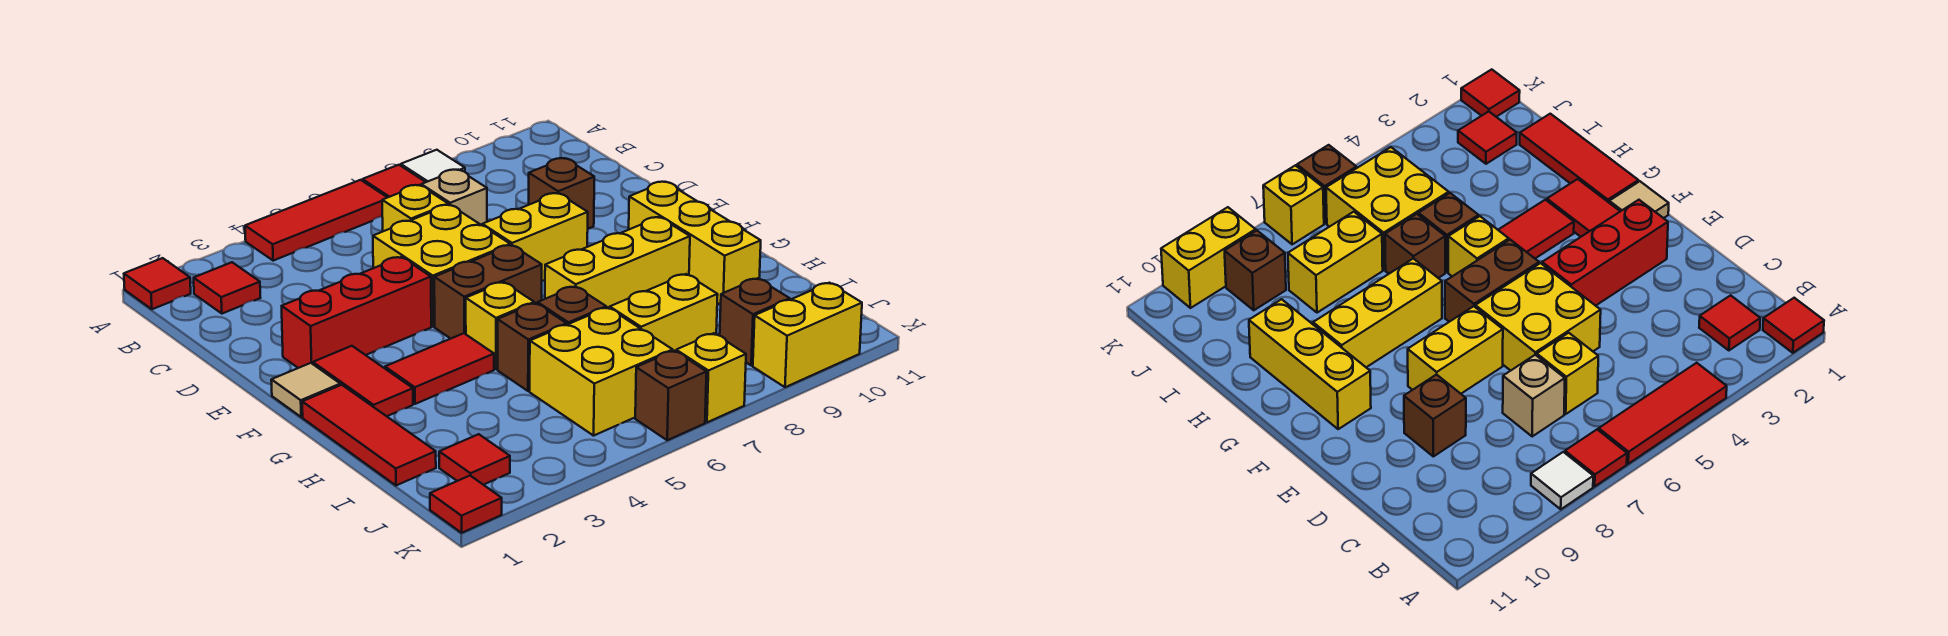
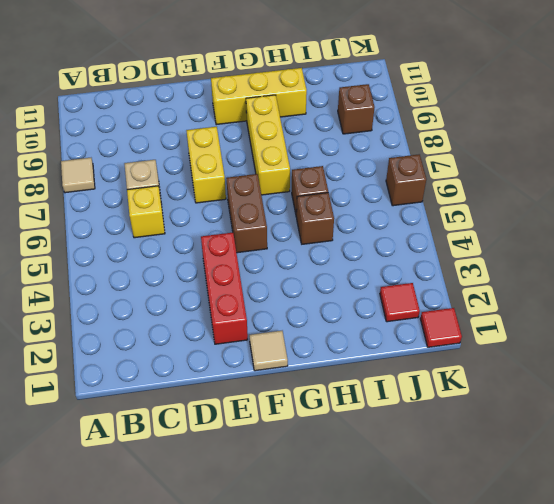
tan tile A8 level 1 -> white tile A8 level 1
none -> red tile A1 level 1
none -> red tile A4:A6 level 1
none -> red tile A7 level 1

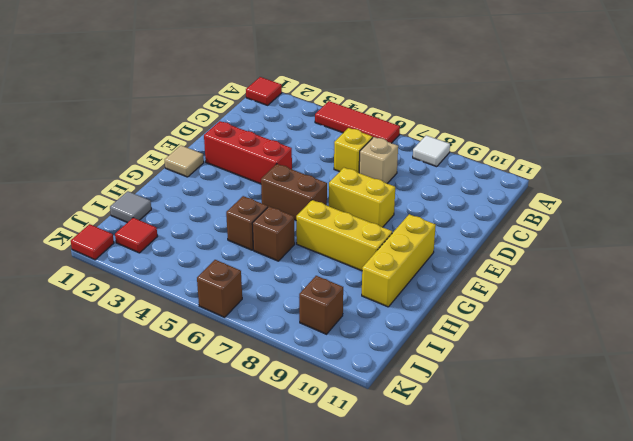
grey tile I1 level 1 -> red tile G1:I1 level 1
none -> red tile A7 level 1
none -> red tile B2 level 1
none -> yellow brick D5:E6 level 1

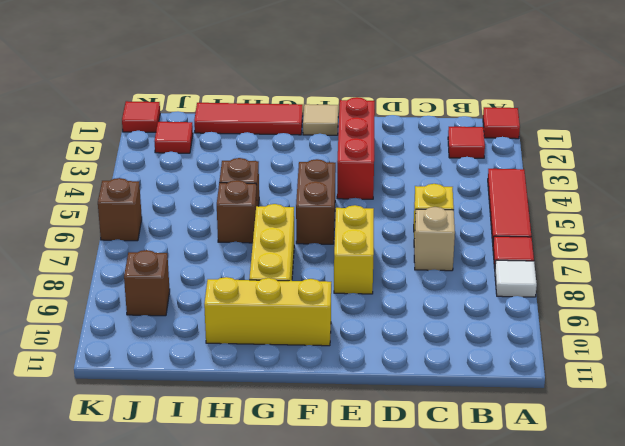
none -> yellow brick D5:E6 level 1
none -> brown brick D9 level 1
none -> red tile F2:G2 level 1

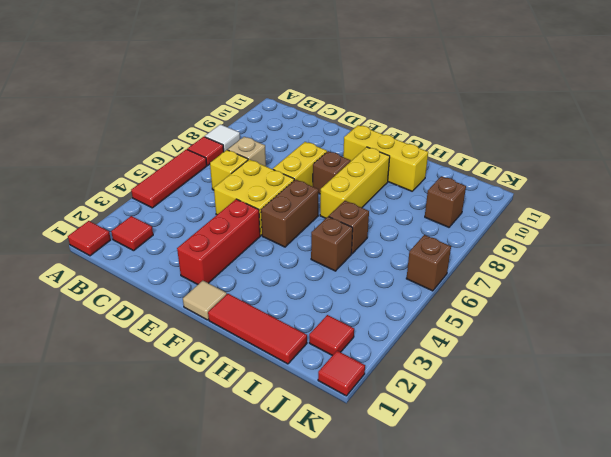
brown brick F8 level 1 -> brown brick D9 level 1
none -> red tile F2:G2 level 1
none -> red tile G3:G4 level 1
none -> yellow brick G5 level 1

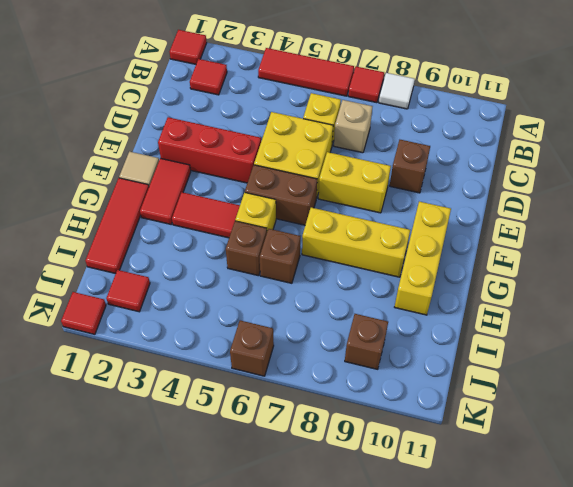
none -> yellow brick I5:J6 level 1
none -> yellow brick I7:I8 level 1
none -> yellow brick K7 level 1

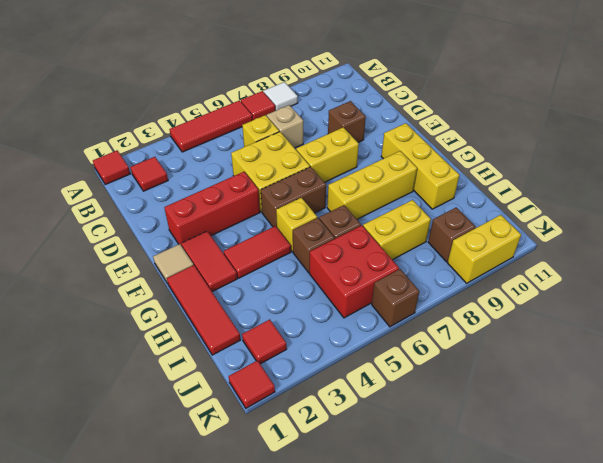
red brick I5:J6 level 1 -> yellow brick I5:J6 level 1
none -> yellow brick K7 level 1

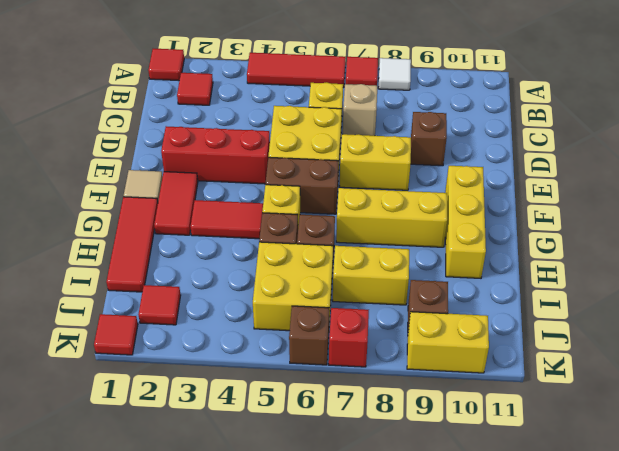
red brick K7 level 1 -> yellow brick K7 level 1

